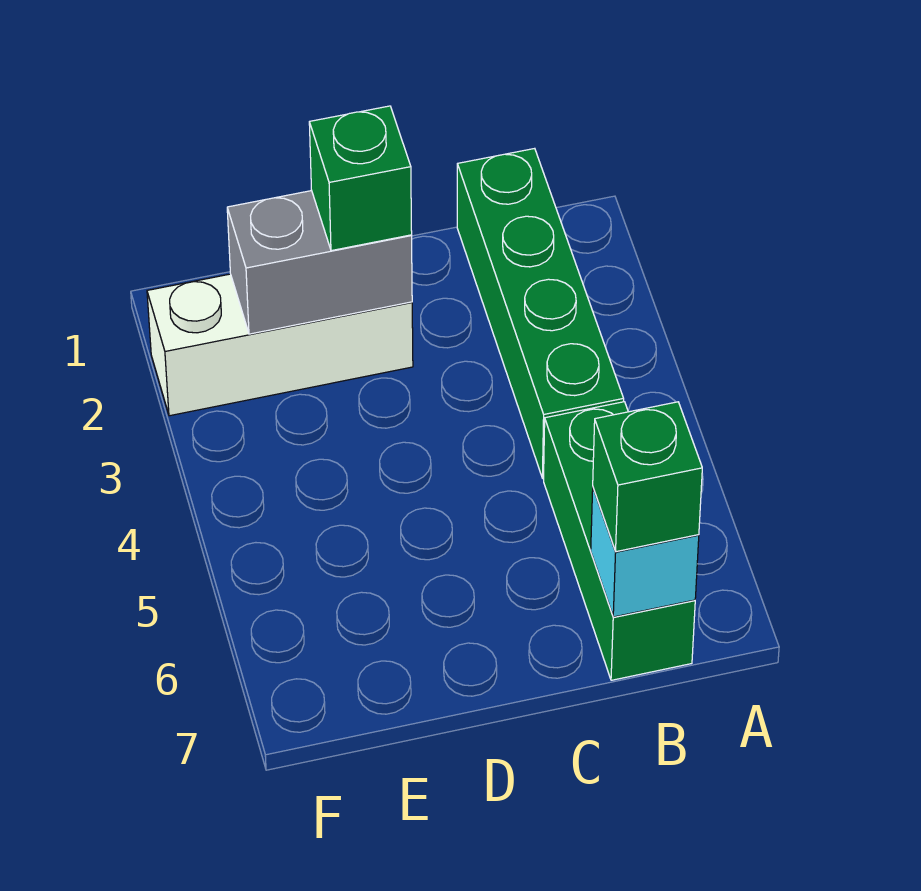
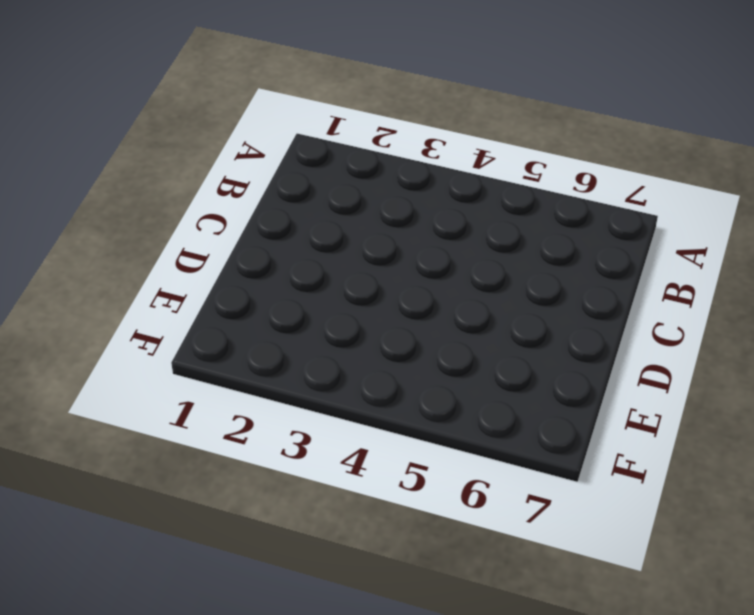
none -> green brick B1:B4 level 1
none -> green brick B5:B7 level 1

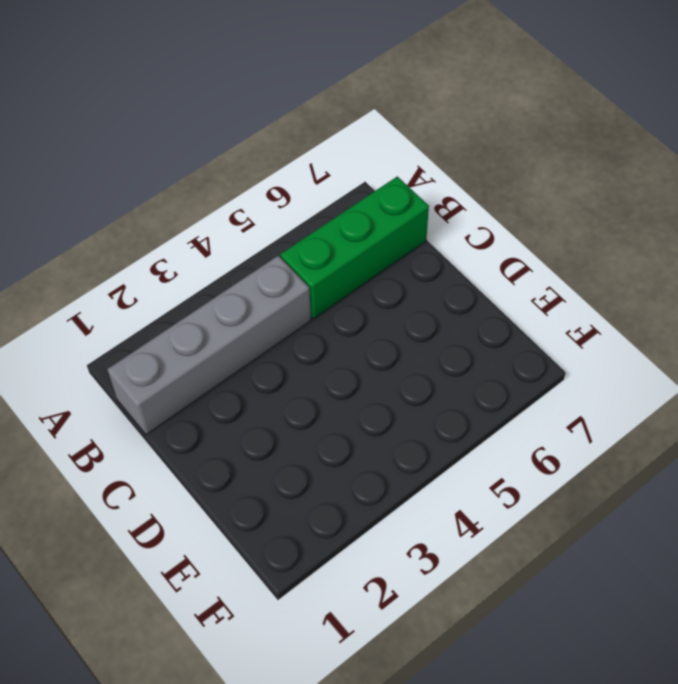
grey brick B1:B4 level 1 -> green brick B1:B4 level 1
none -> white brick D2:F2 level 1
none -> cyan brick B7 level 2

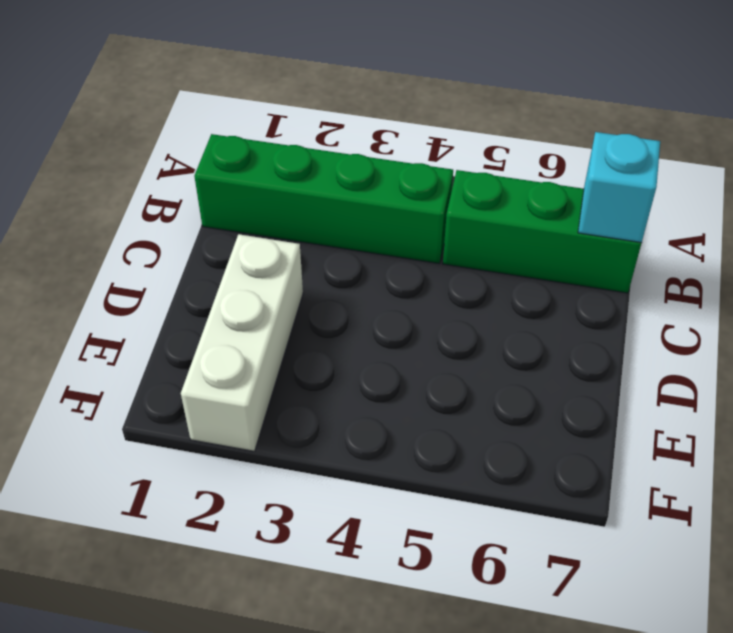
none -> grey brick D2:E2 level 2
none -> green brick B7 level 3

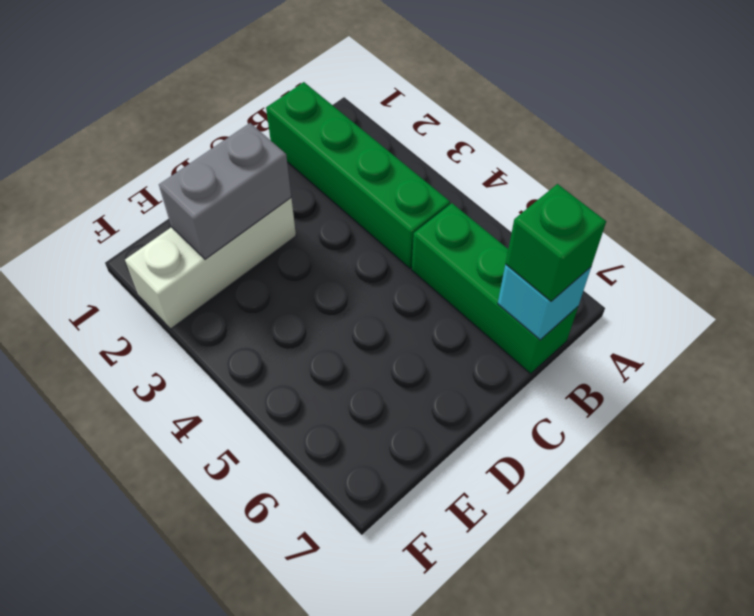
none -> green brick D2 level 3

